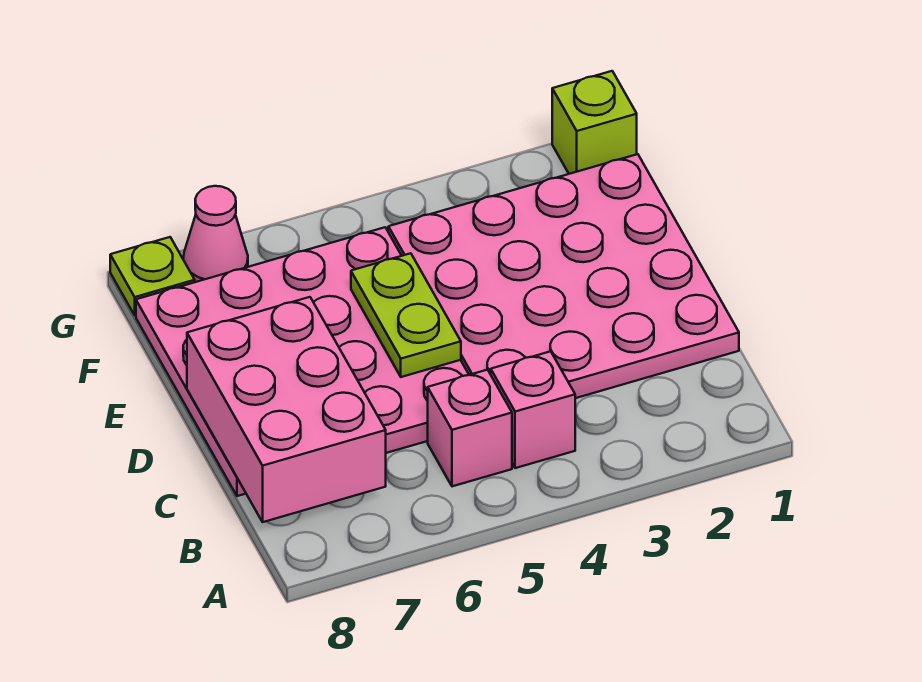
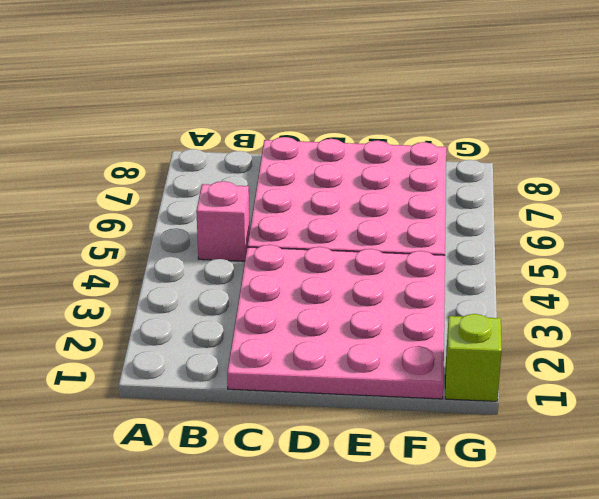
none -> pink brick B4 level 1
none -> pink cone G7 level 1

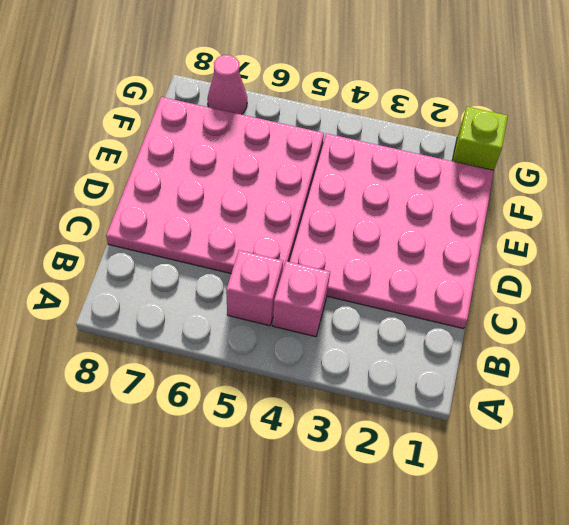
none -> lime plate G8 level 1
none -> pink brick B7:D8 level 2

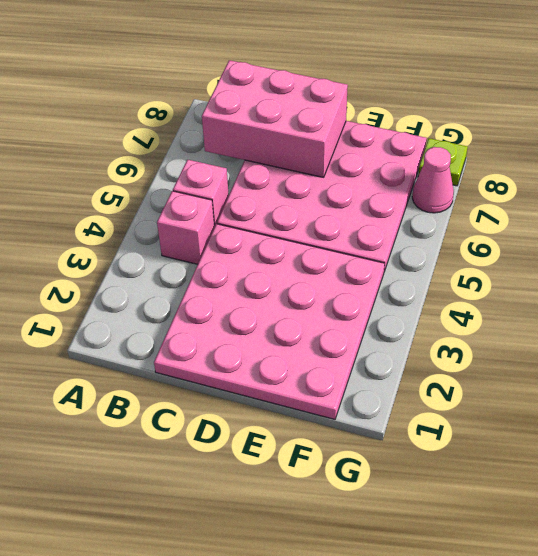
none -> lime brick G1 level 1
none -> lime plate D5:E5 level 2

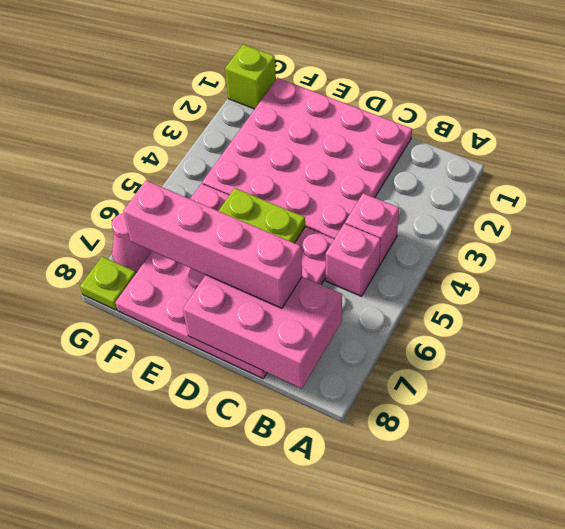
pink brick C7:F7 level 3 -> none

